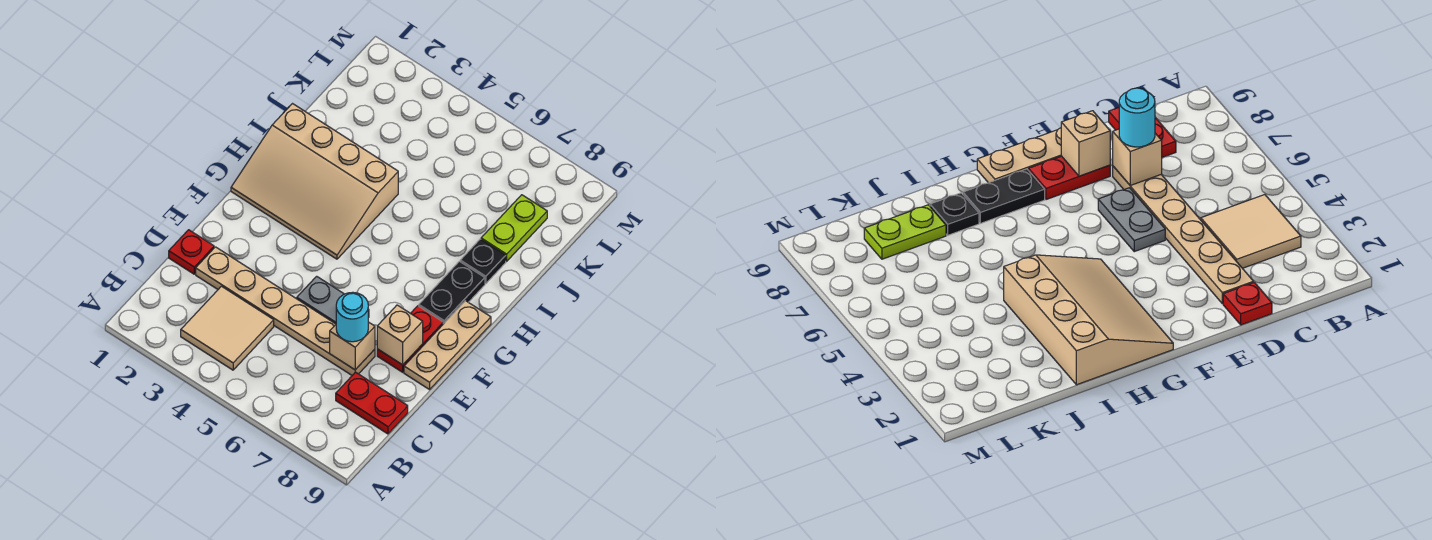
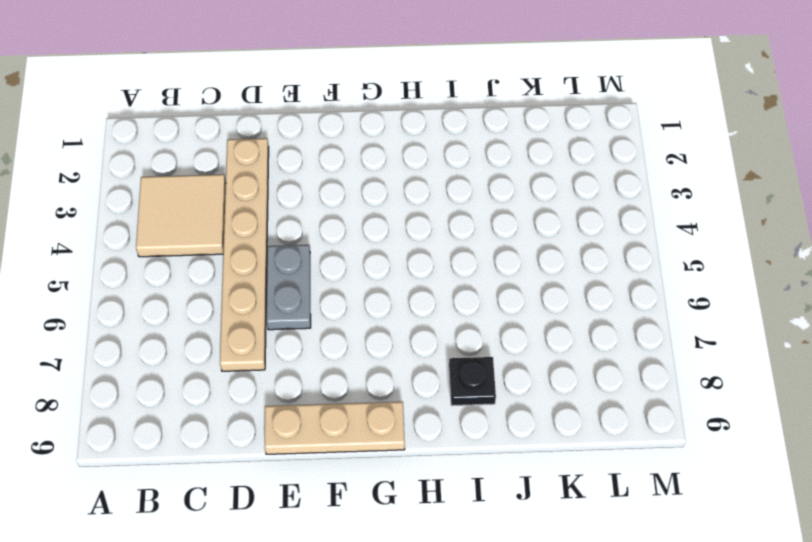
none -> red plate C8:C9 level 1
none -> red plate D1 level 1
none -> red plate E8:F8 level 1

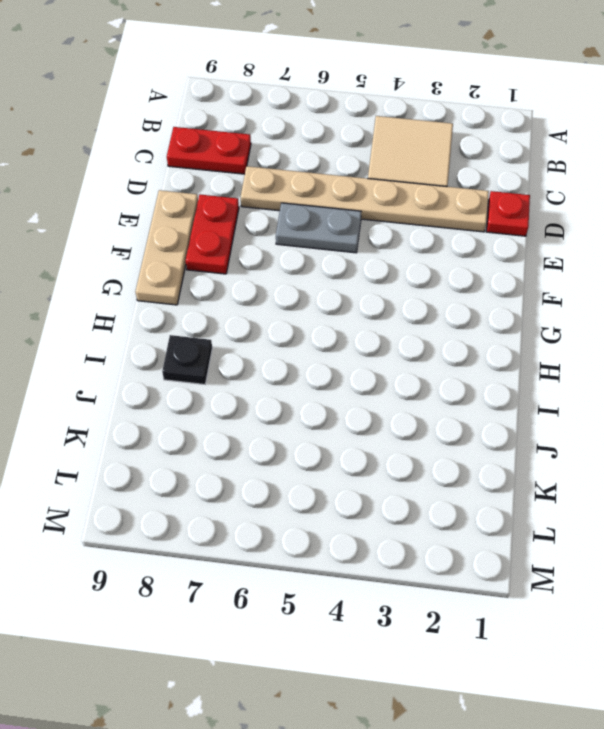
none -> tan slope G1:I4 level 1 top I
none -> black plate G8:H8 level 1
none -> lime plate J8:K8 level 1

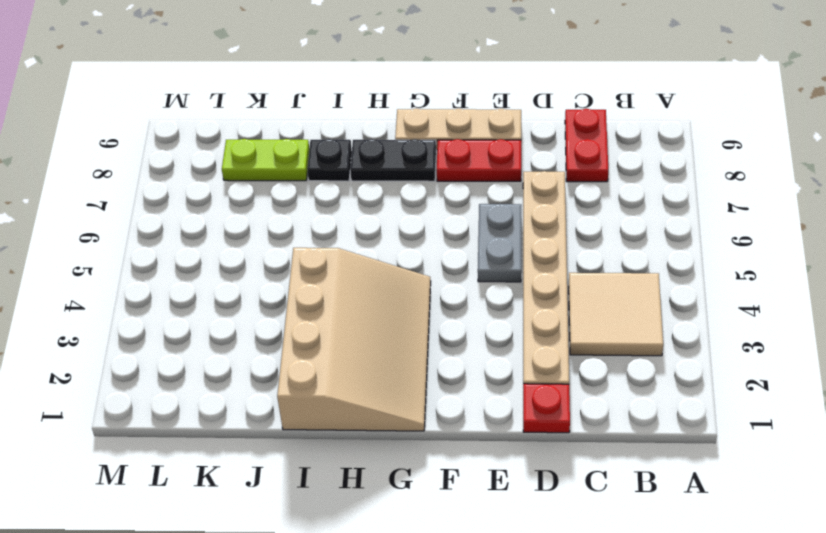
none -> tan brick D7 level 2
none -> tan brick E8 level 2
none -> cyan round brick D7 level 3

